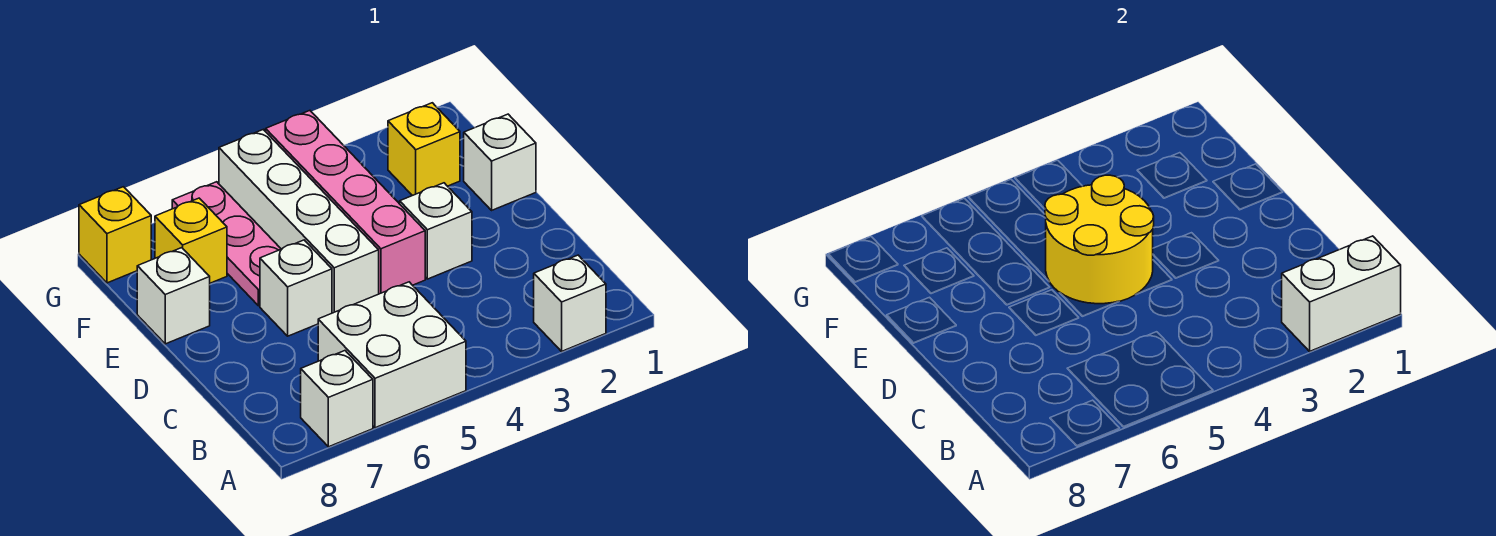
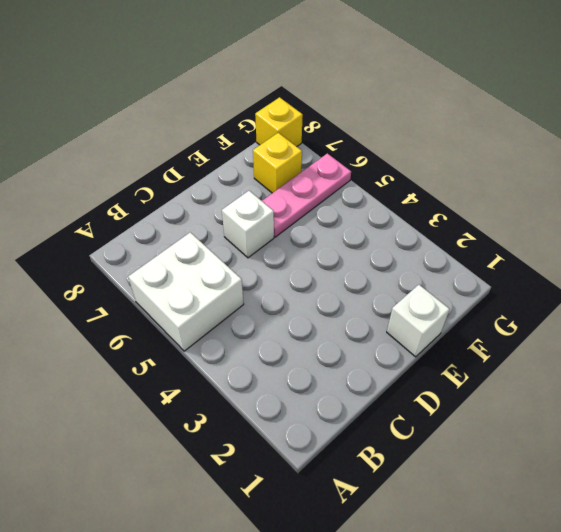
none -> white brick A2 level 1
none -> white brick A7 level 1
none -> white brick D3 level 1

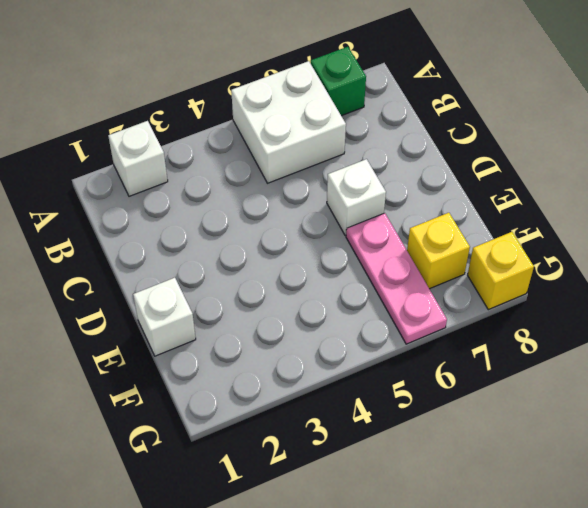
green brick A7 level 1 -> white brick A7 level 1
none -> white brick D3 level 1
none -> pink brick D4:G4 level 1
none -> white brick D5:G5 level 1

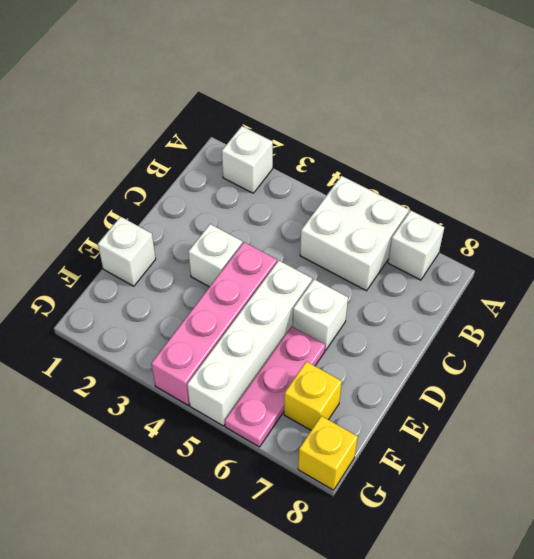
none -> white brick E8 level 1
none -> yellow brick F2 level 1
none -> white brick A1:A2 level 2

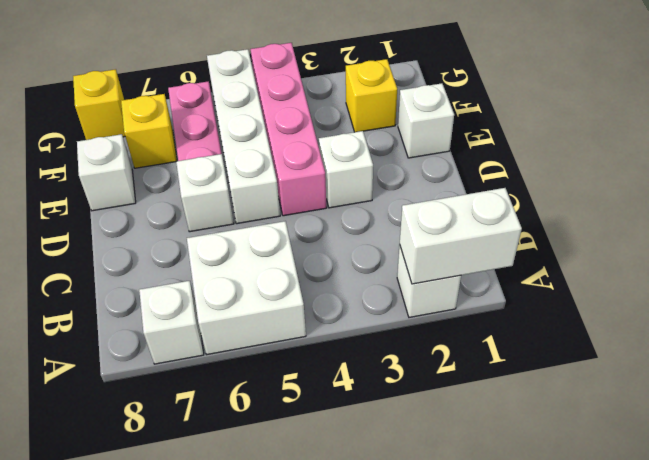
none -> yellow round brick D4:E5 level 2

